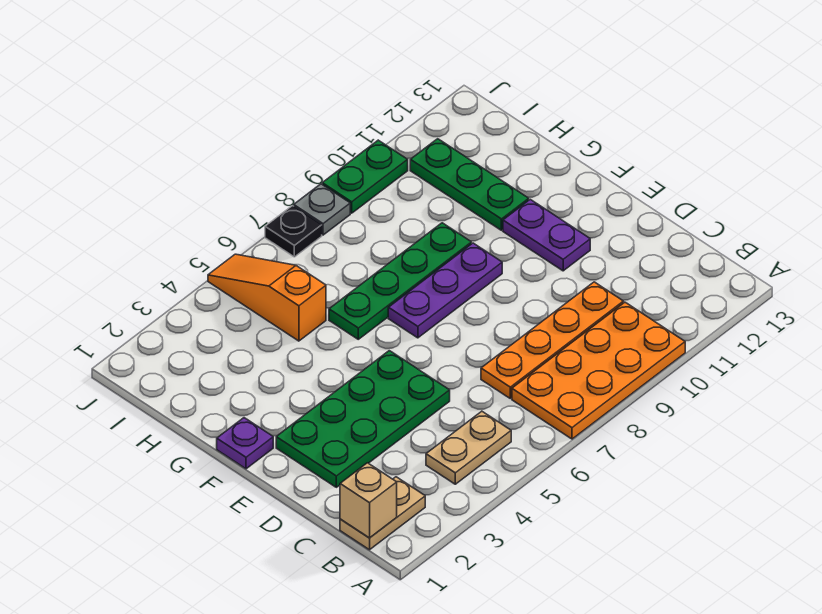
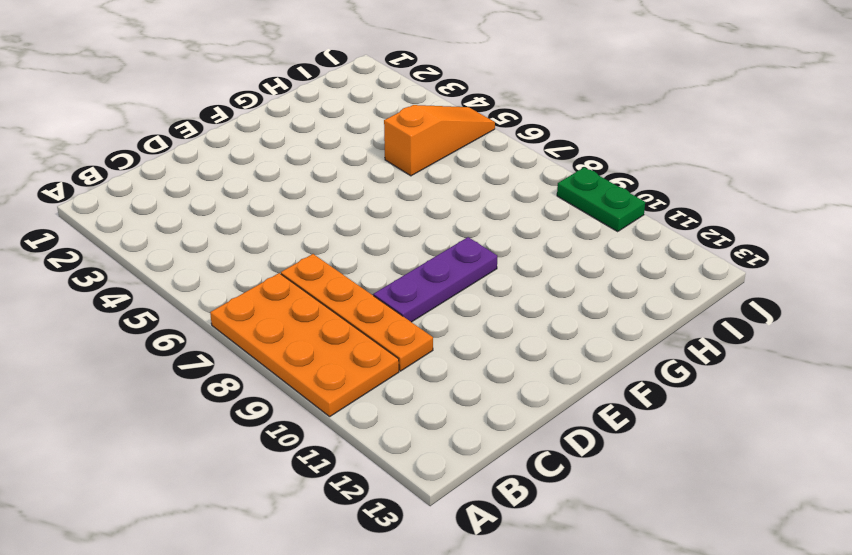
purple plate D9:F9 level 1 -> purple plate F7:F9 level 1
none -> tan plate B1:B2 level 1
none -> tan plate B4:B5 level 1
none -> green plate D2:E5 level 1

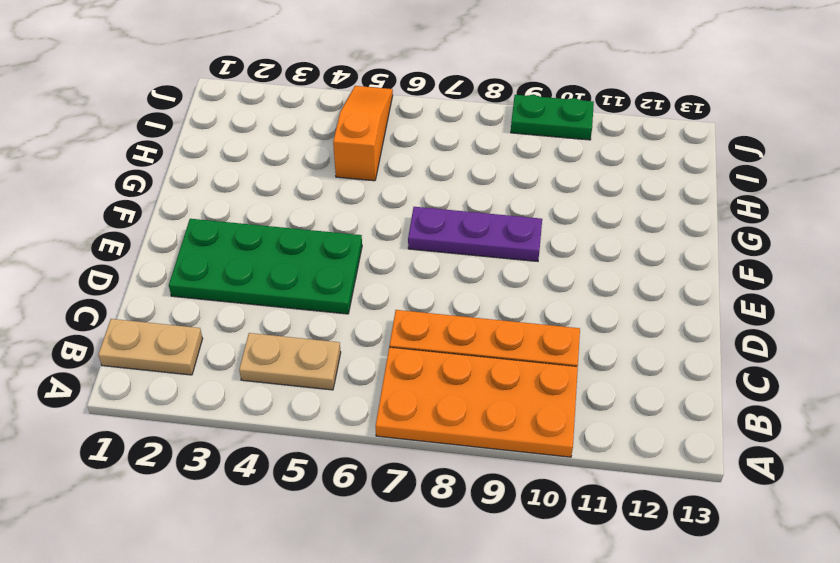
none -> purple plate E11:F11 level 1
none -> purple plate F1 level 1
none -> green plate G6:G9 level 1

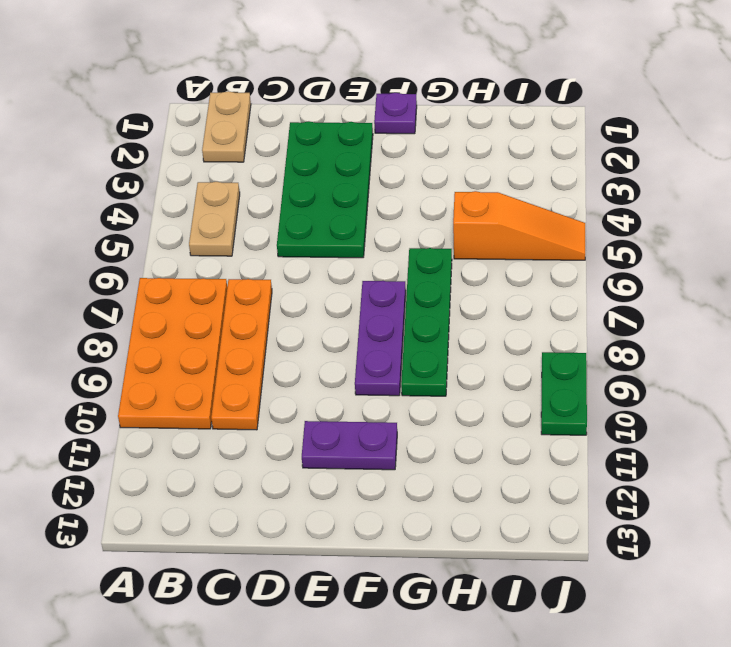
none -> green plate G11:I11 level 1
none -> black plate J7 level 1
none -> grey plate J8 level 1

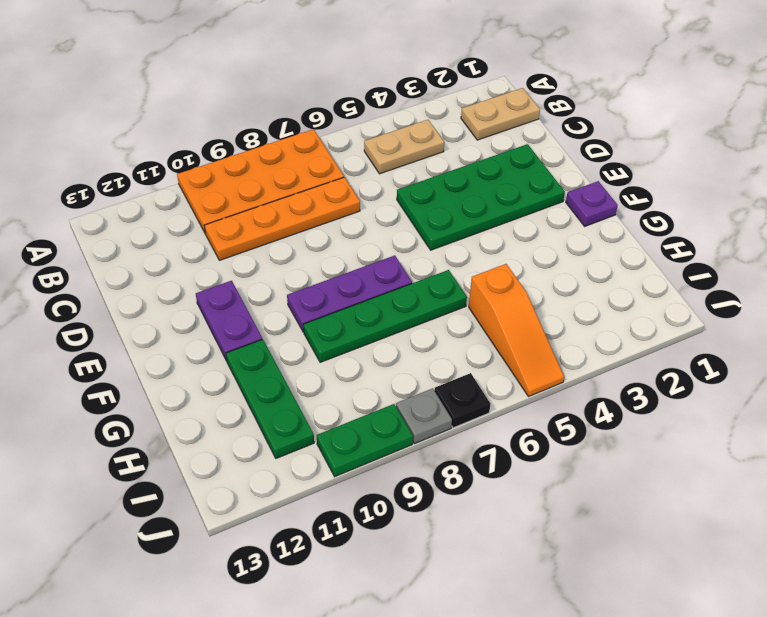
none -> tan brick B1 level 2

